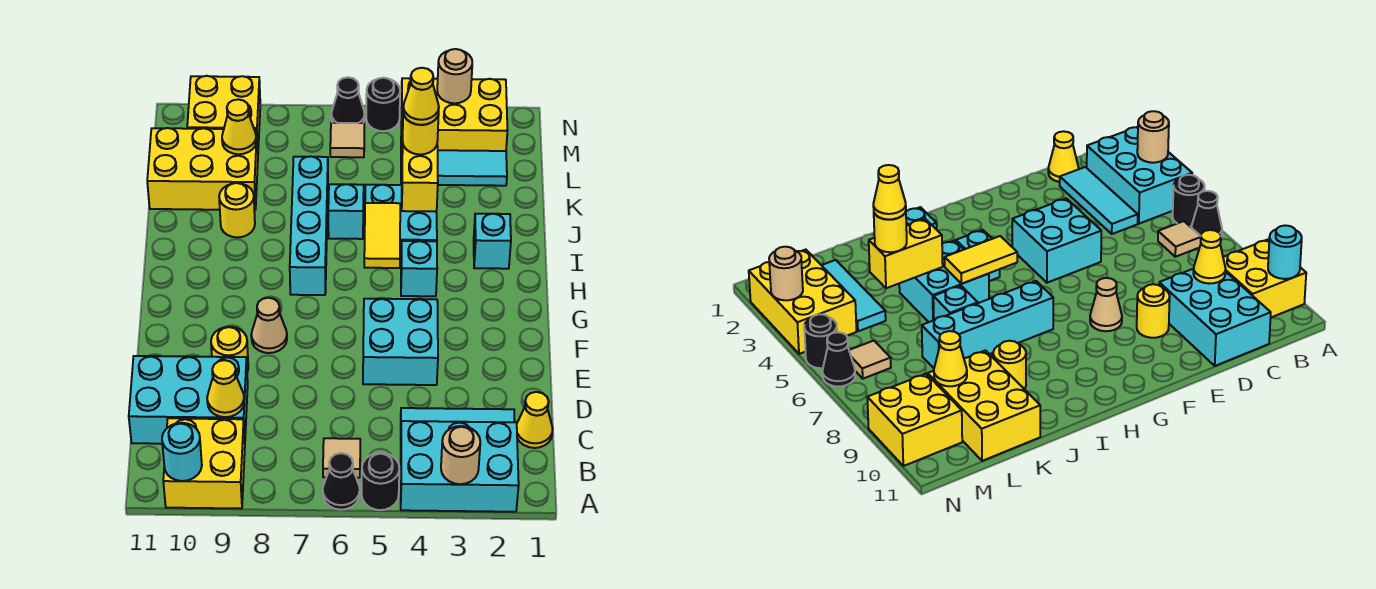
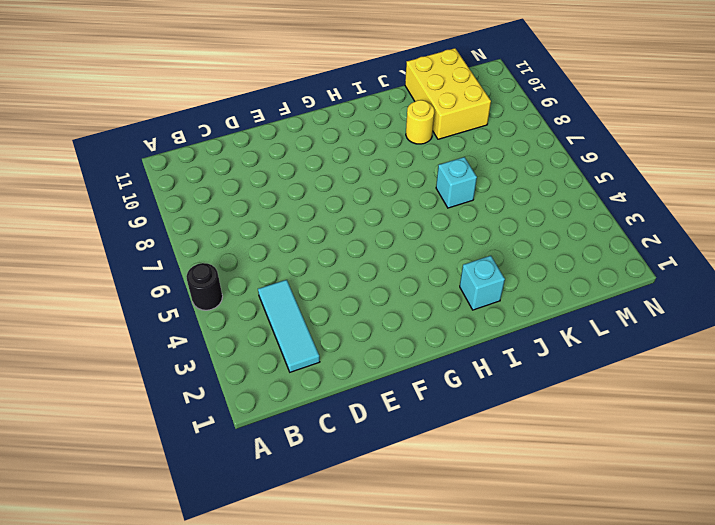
none -> cyan brick A2:B4 level 1
none -> black cone A6 level 1
none -> yellow brick A9:B10 level 1
none -> tan tile B6 level 1

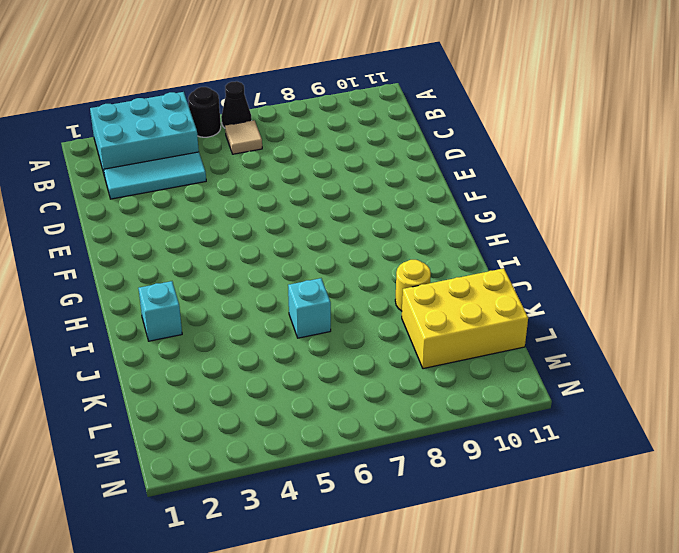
none -> yellow brick A9:B10 level 1
none -> yellow cone C1 level 1
none -> cyan brick C9:D11 level 1
none -> cyan brick E4:F5 level 1

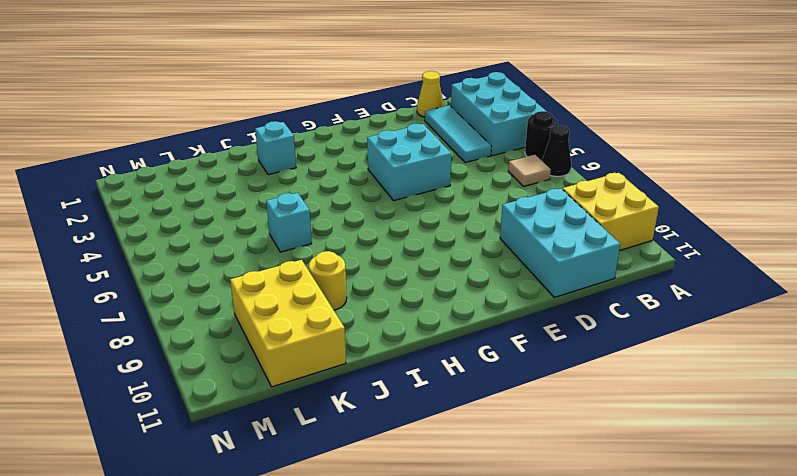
none -> yellow round brick E9 level 1
none -> tan cone F8 level 1
none -> cyan brick H4 level 1
none -> cyan brick H7:K7 level 1

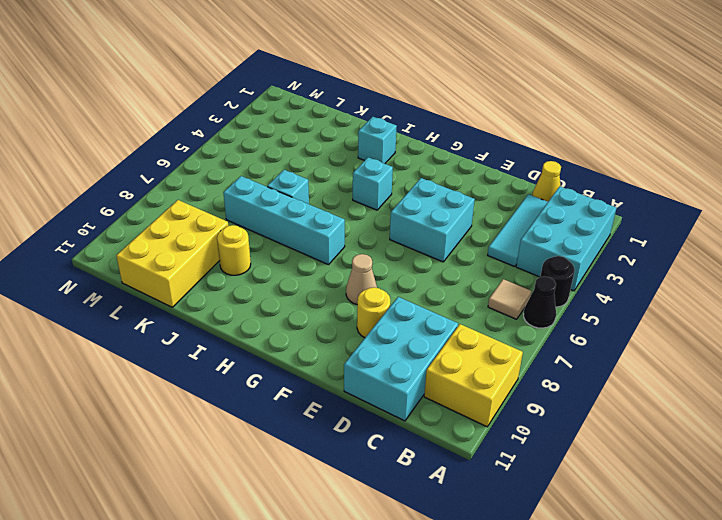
none -> cyan brick I4:J5 level 1
none -> cyan tile L2:L4 level 1
none -> yellow brick M2:N4 level 1
none -> tan tile M6 level 1

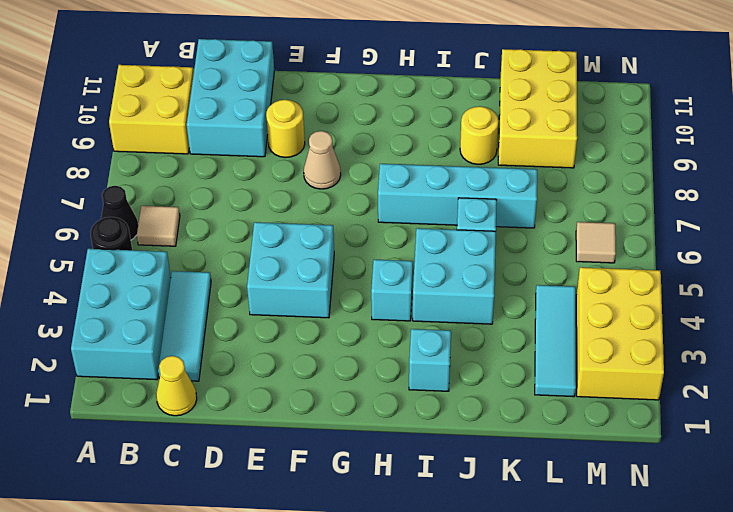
none -> yellow brick M9:N10 level 1
none -> black round brick N5 level 1
none -> black cone N6 level 1
none -> tan round brick A3 level 2

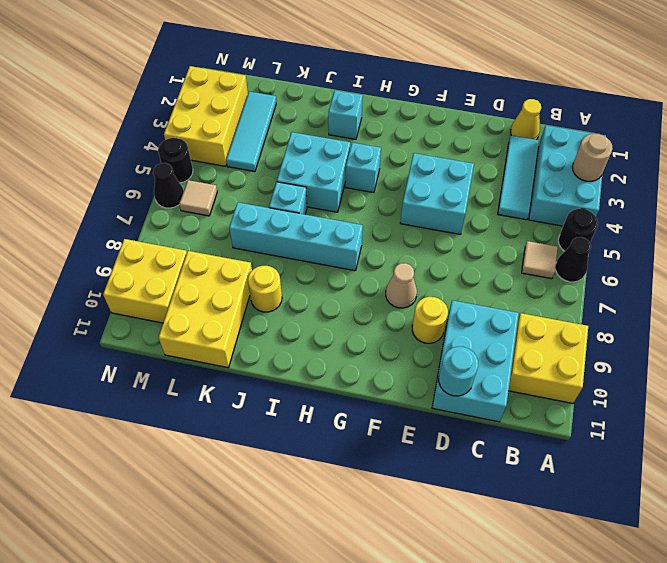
cyan round brick D11 level 2 -> cyan round brick A10 level 2
none -> yellow cone C9 level 2
none -> yellow tile H5:I5 level 2
none -> yellow brick J4:K4 level 2
none -> yellow cone L9 level 2

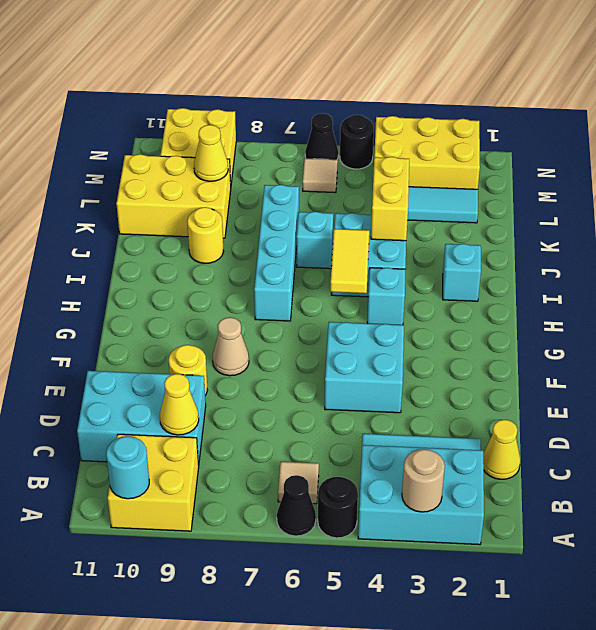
none -> tan round brick N3 level 2
none -> yellow round brick K4 level 3
none -> yellow cone K4 level 4

